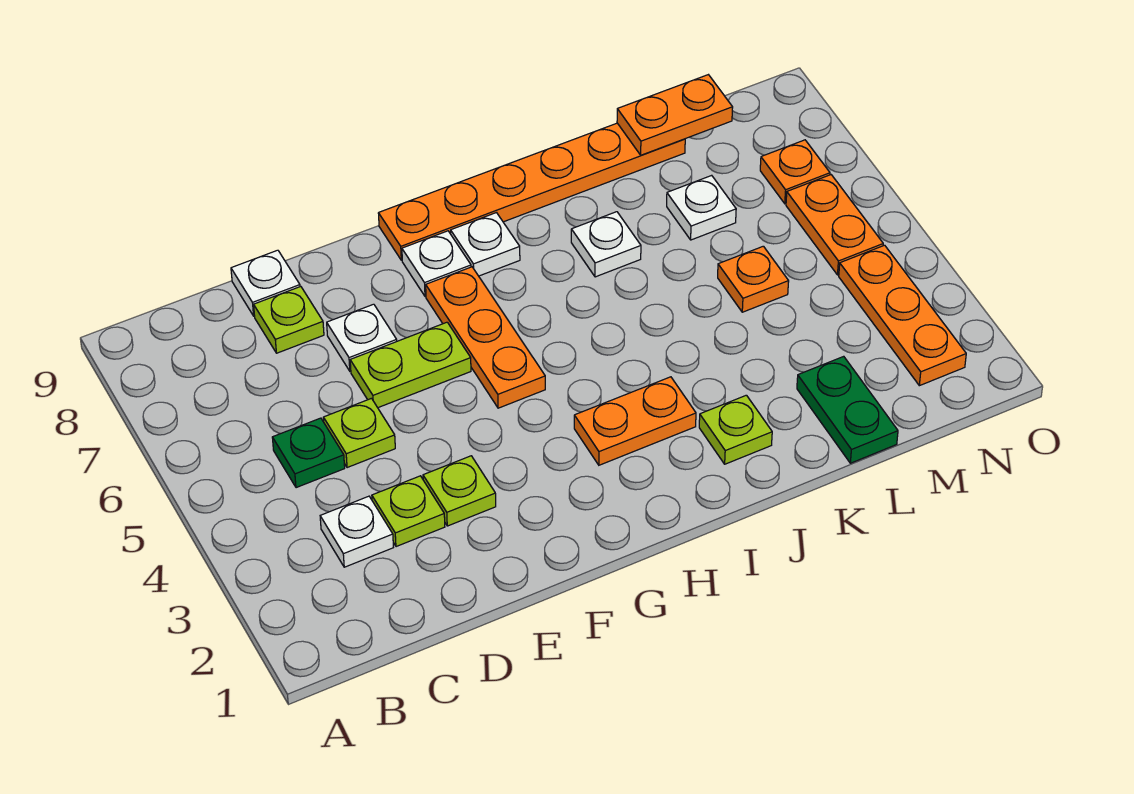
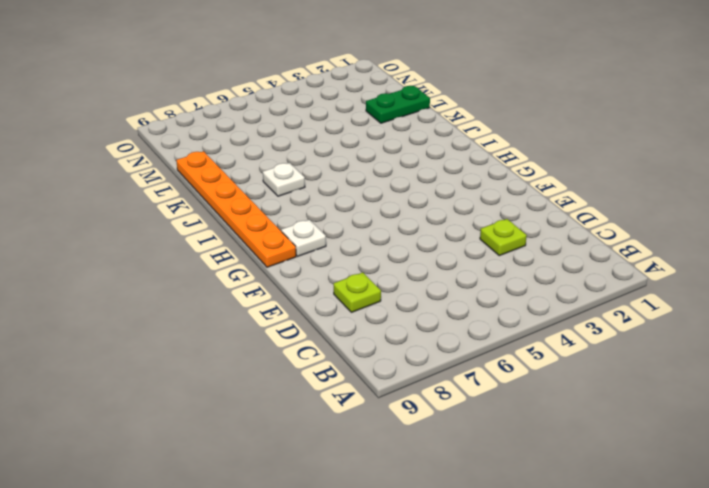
none -> white plate C3 level 1
none -> green plate C5 level 1
none -> lime plate D5 level 1

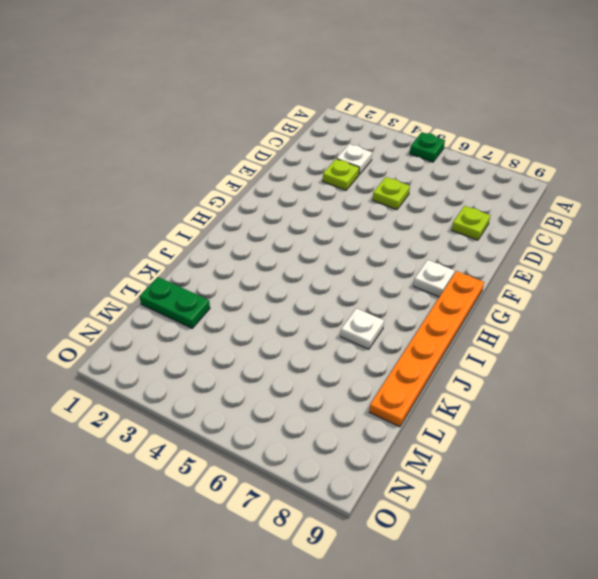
green plate A5 level 1 -> green plate C5 level 1
none -> white plate D9 level 1
none -> lime plate E3 level 1
none -> lime plate E6:F6 level 1

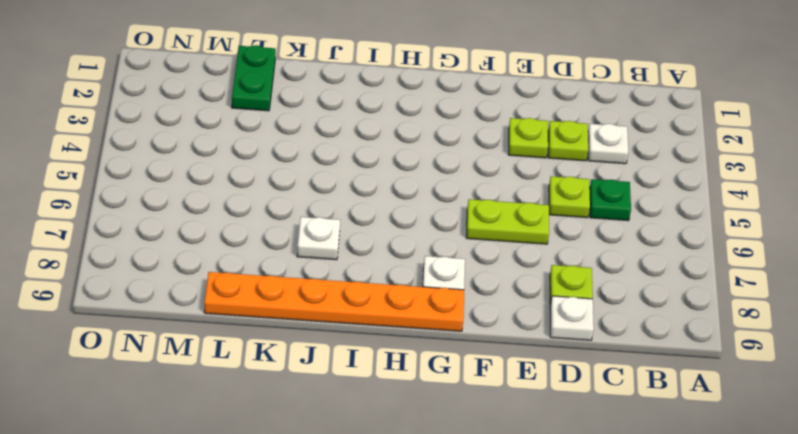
none -> white plate E7 level 1
none -> orange plate G5:G7 level 1
none -> orange plate H3:I3 level 1

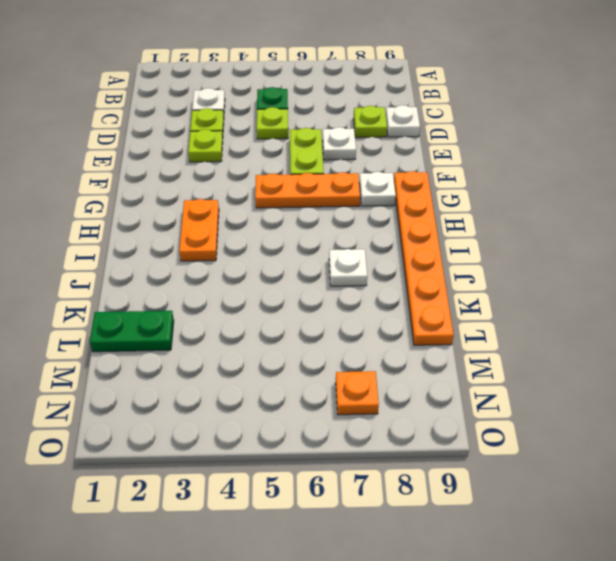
none -> white plate H8 level 1
none -> lime plate J2 level 1
none -> orange plate L5 level 1

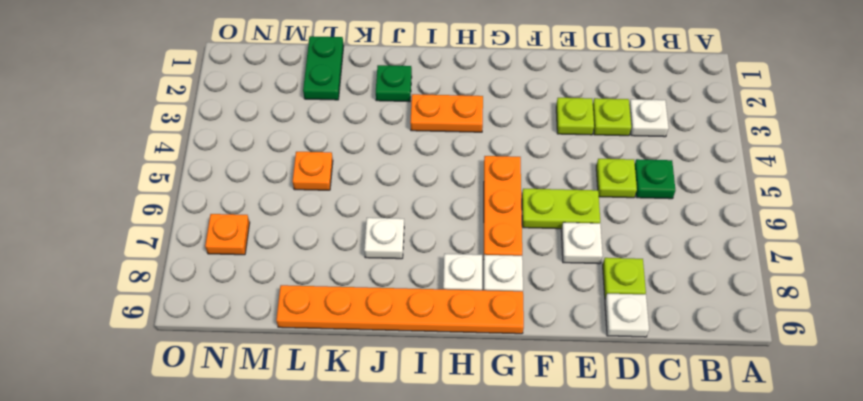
green plate J2 level 1 -> lime plate J2 level 1
none -> white plate L7 level 1
none -> orange plate N2:N4 level 1
none -> orange plate N5:N6 level 1

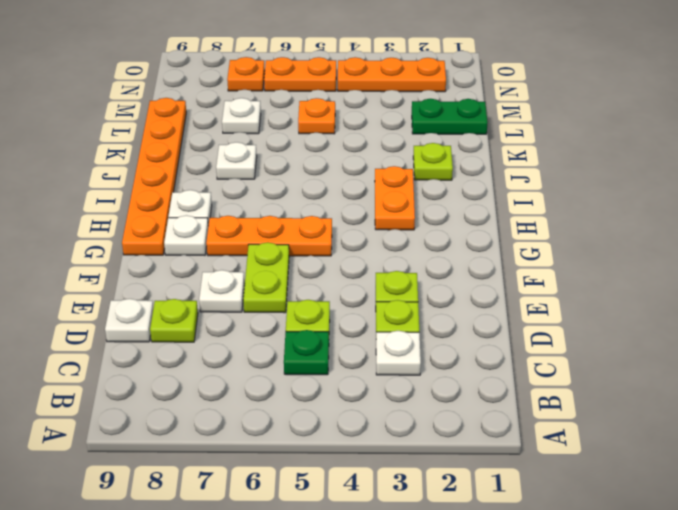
none -> orange plate L9:M9 level 2

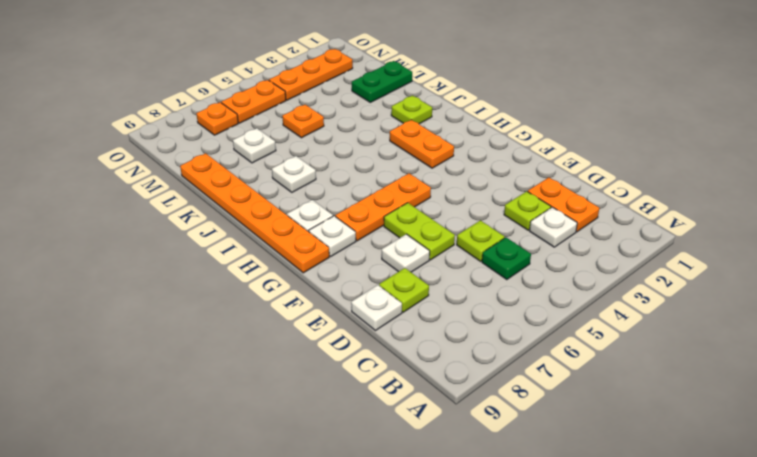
orange plate C2:D2 level 1 -> orange plate L9:M9 level 2
none -> lime plate E3 level 1

